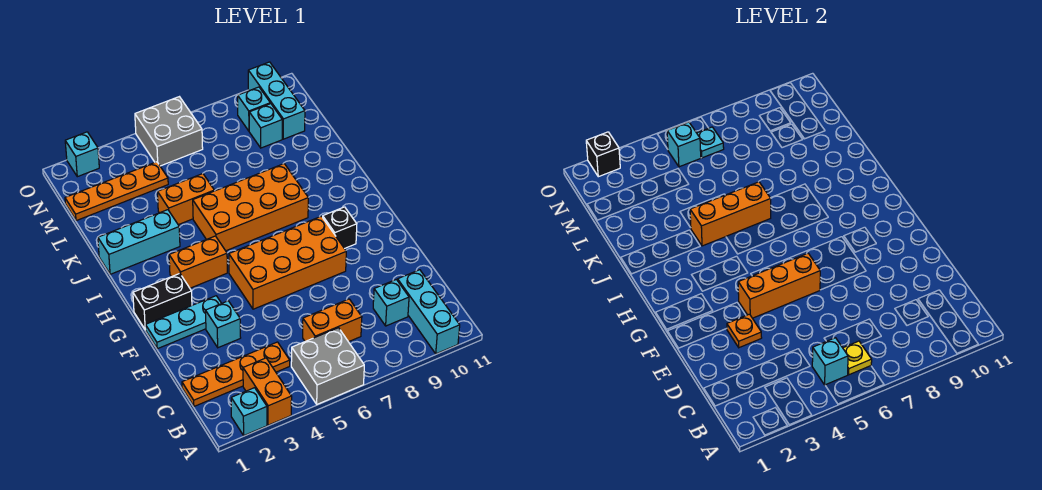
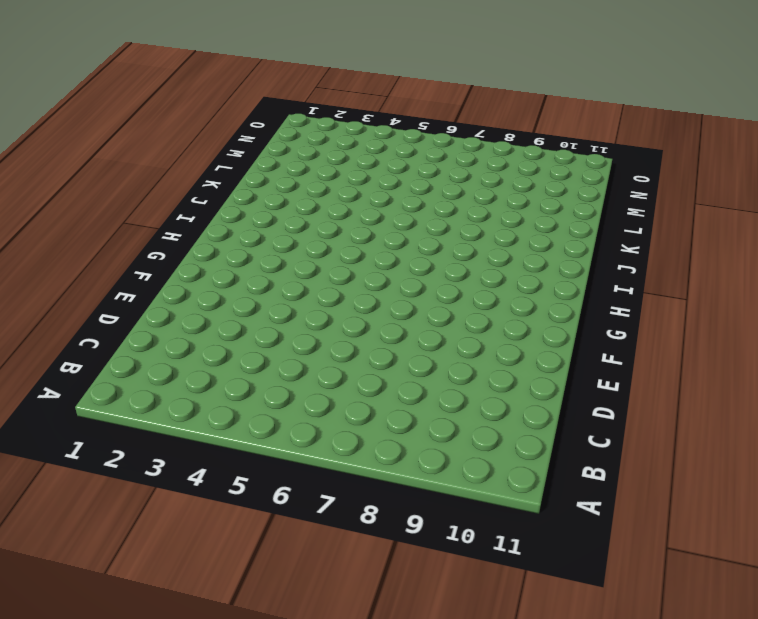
none -> cyan brick A2 level 1
none -> orange brick A3:B3 level 1
none -> grey brick A5:B6 level 1
none -> cyan brick A10:C10 level 1

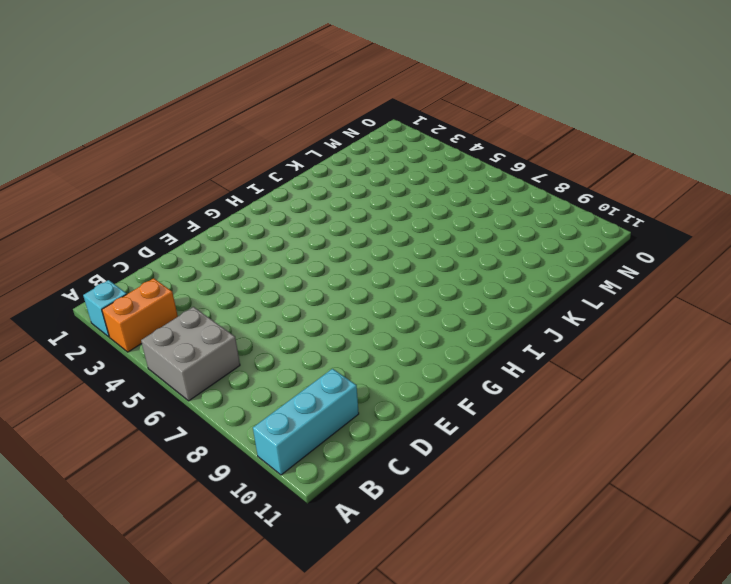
none -> orange plate C1:C4 level 1
none -> orange brick C6:C7 level 1
none -> cyan brick C9 level 1
none -> cyan brick E3 level 1

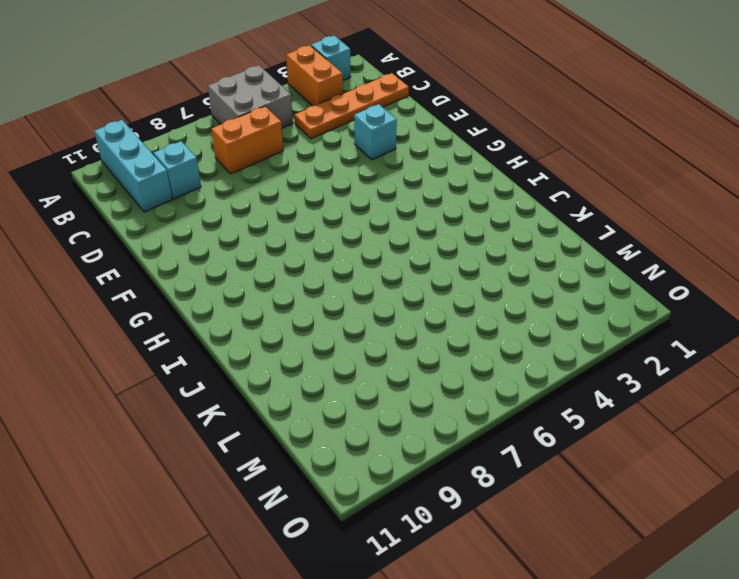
none -> cyan plate F1:F3 level 1
none -> orange brick F5:G8 level 1
none -> black brick G1:G2 level 1
none -> black brick G9 level 1

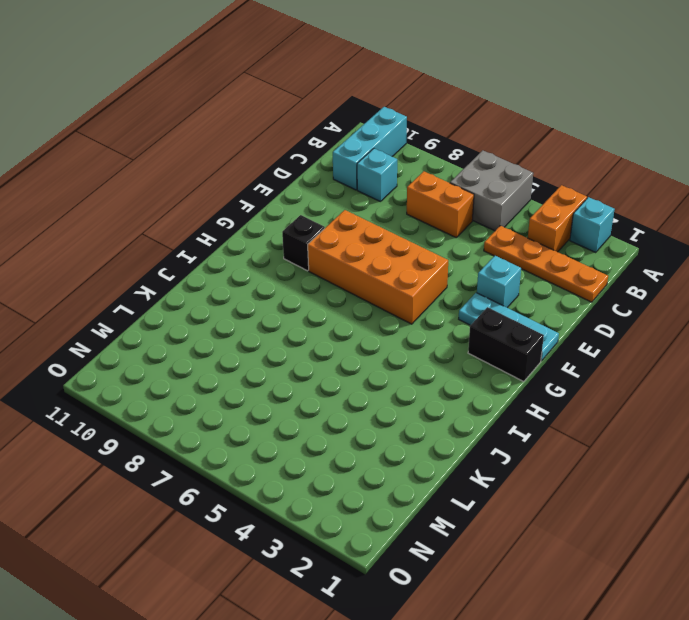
none -> orange brick H3:H4 level 1
none -> orange brick I5:J8 level 1
none -> cyan brick J1:J3 level 1
none -> orange brick K4:K5 level 1

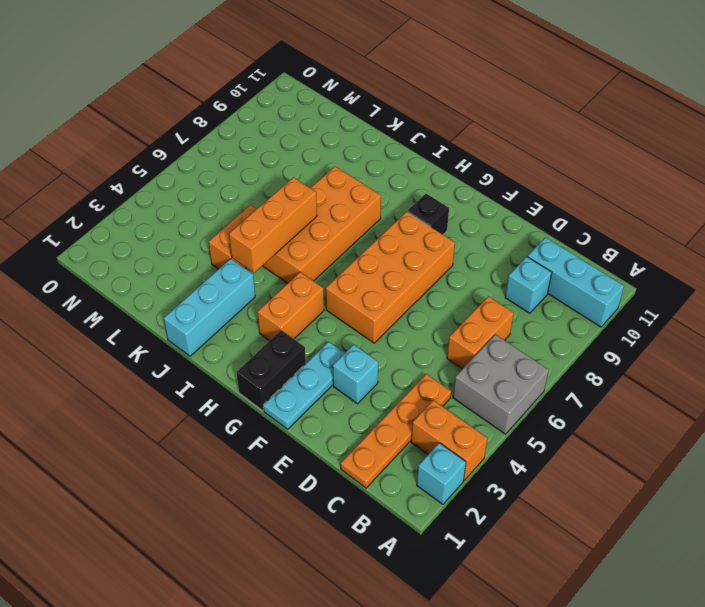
none -> orange plate M1:M4 level 1
none -> cyan brick M9 level 1
none -> cyan brick M10:O10 level 1
none -> grey brick N5:O6 level 1

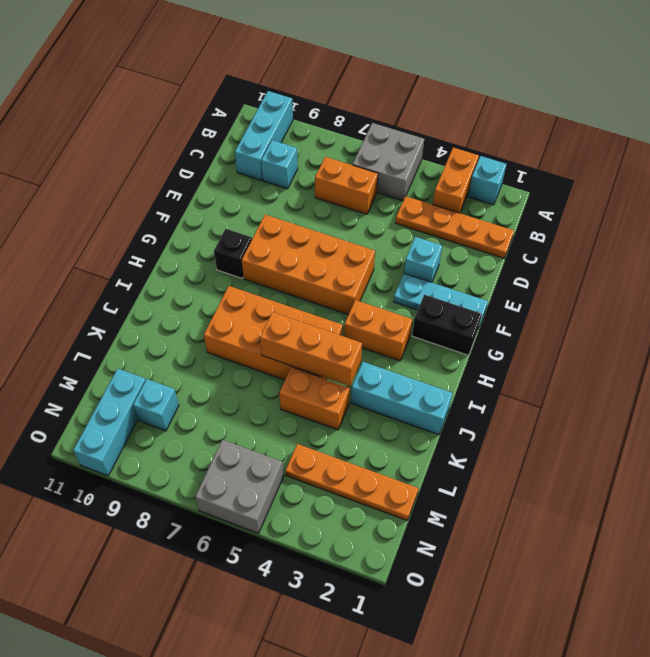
none -> cyan brick N9 level 1
none -> cyan brick O2 level 1
none -> cyan brick B5 level 2
none -> yellow plate B6 level 2

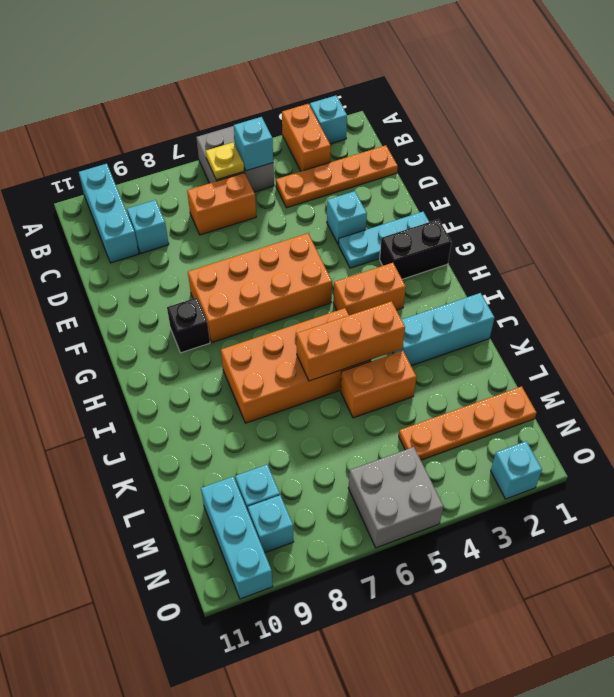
none -> orange plate E3 level 2
none -> orange brick F4:F6 level 2
none -> cyan brick N5 level 2
none -> cyan plate N6 level 2

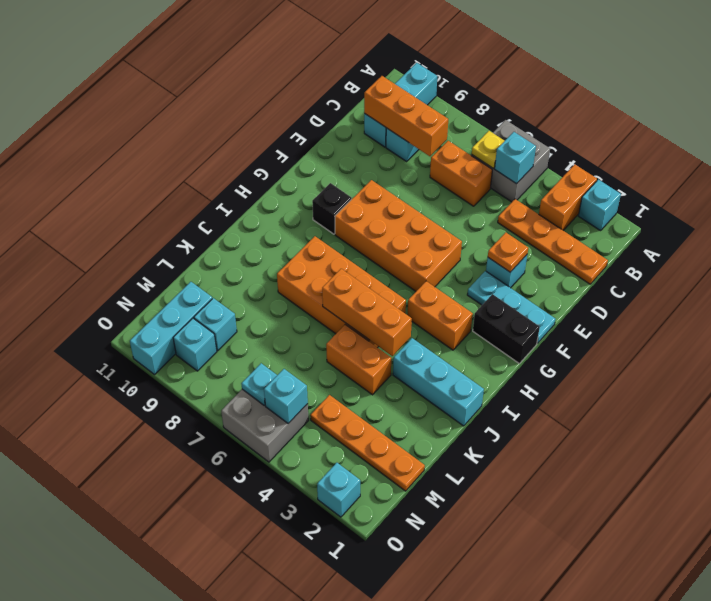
orange brick C8:C10 level 2 -> orange brick F4:F6 level 2
none -> black brick O2 level 2

